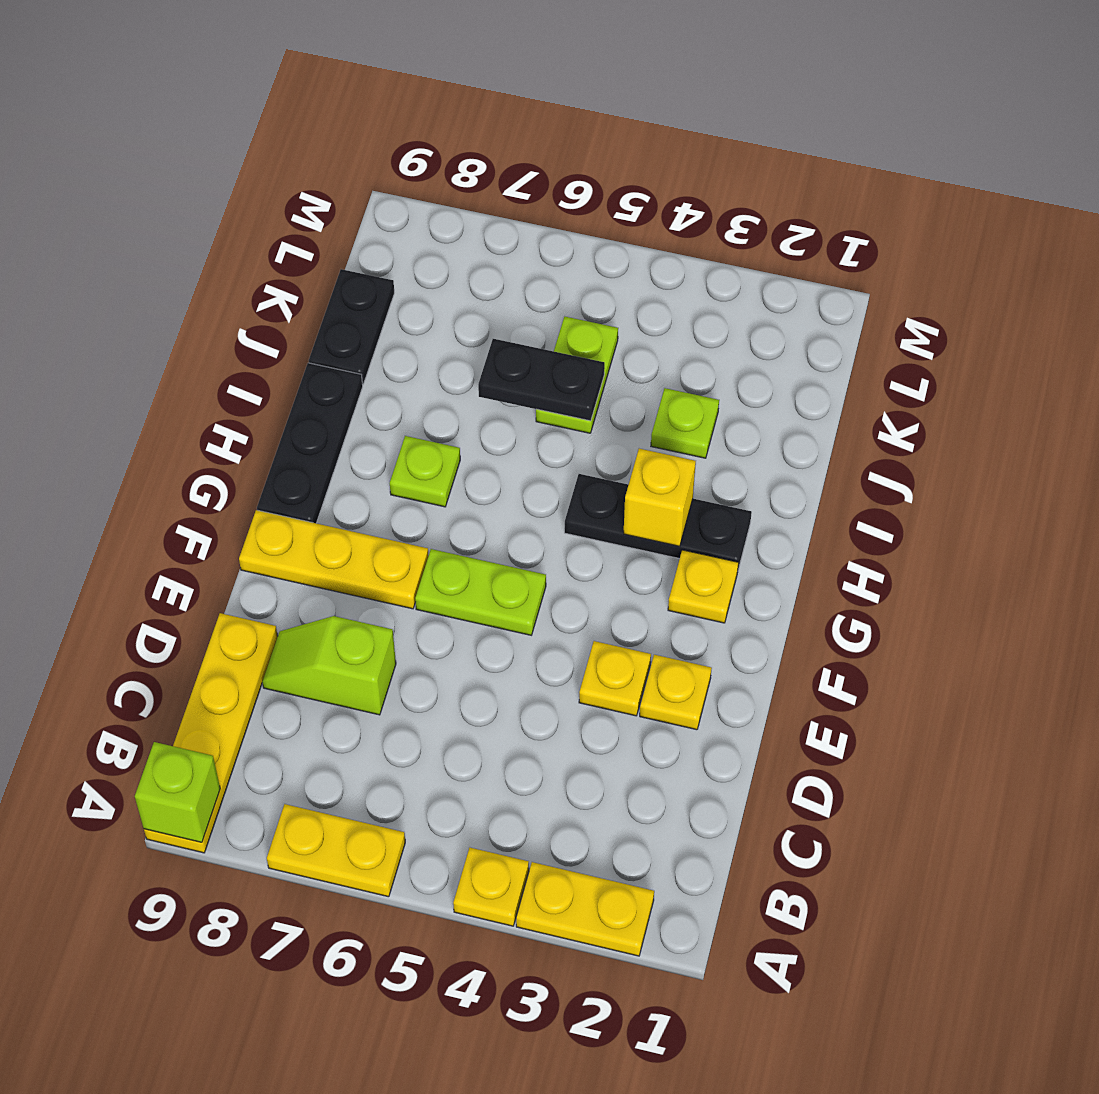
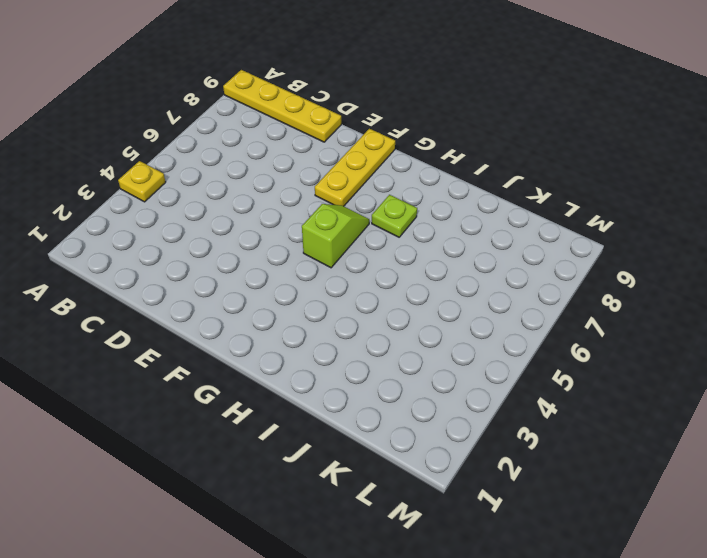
lime slope G5:G6 level 1 top 5 -> lime slope D7:D8 level 1 top 7
none -> yellow plate A2:A3 level 1
none -> yellow plate A6:A7 level 1
none -> yellow plate E2 level 1

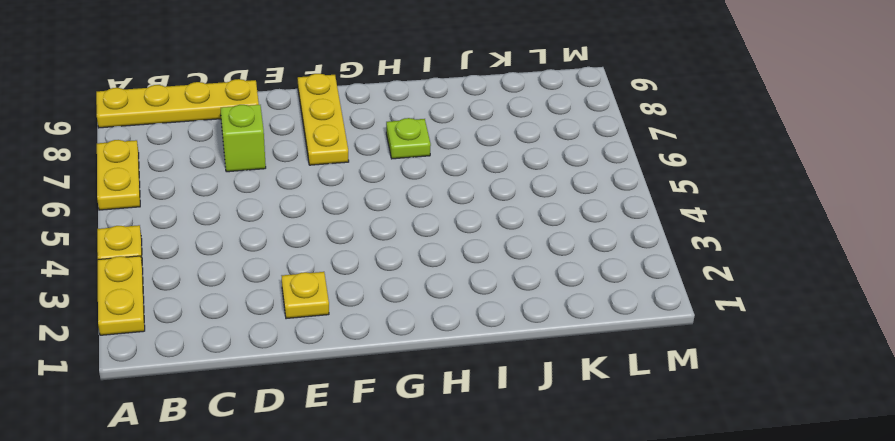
none -> yellow plate E3 level 1
none -> lime plate F5:F6 level 1
none -> yellow plate G2 level 1

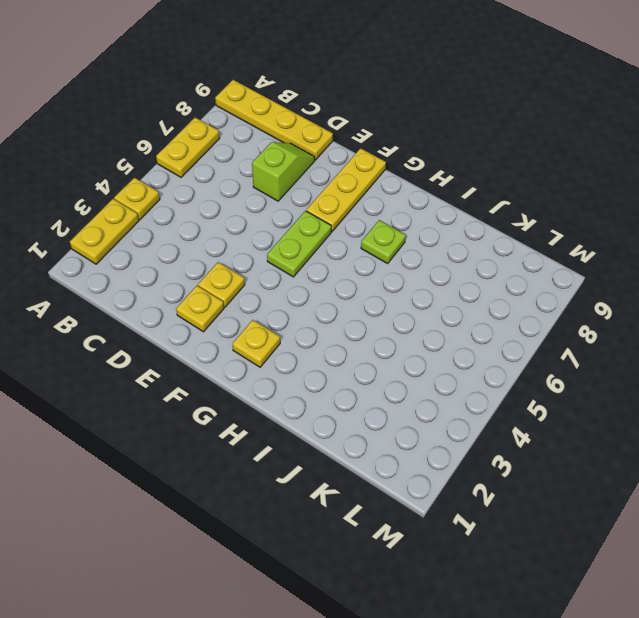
none -> black plate G9:I9 level 1
none -> black plate H2:H4 level 1
none -> lime plate J3 level 1

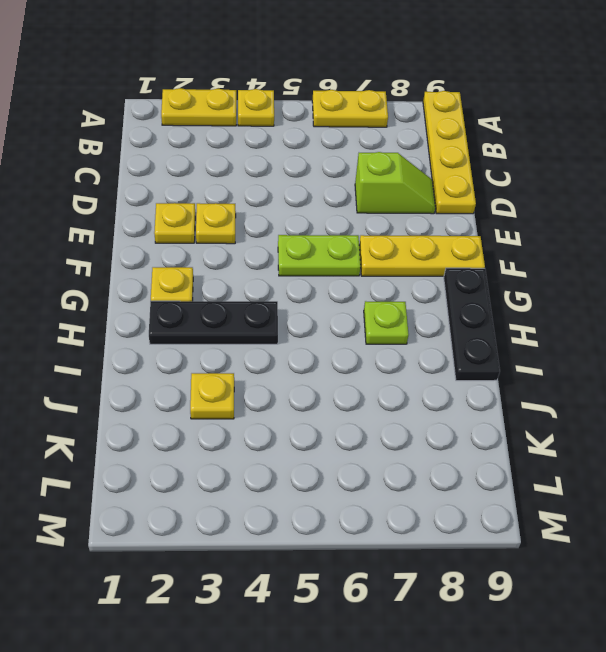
yellow plate J3 level 1 -> lime plate J3 level 1
none -> lime plate J5:K5 level 1
none -> black plate J9:K9 level 1
none -> lime brick A9 level 2

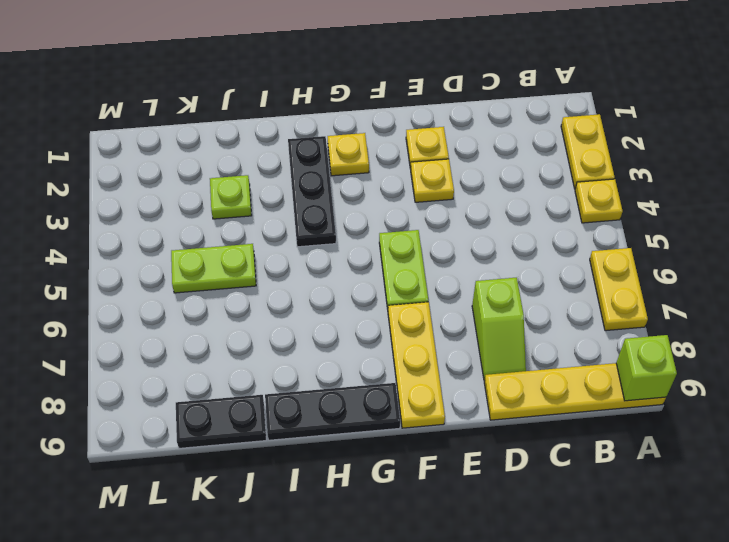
none -> lime plate H7 level 1
none -> yellow brick H3 level 2
none -> black plate J5:J6 level 2

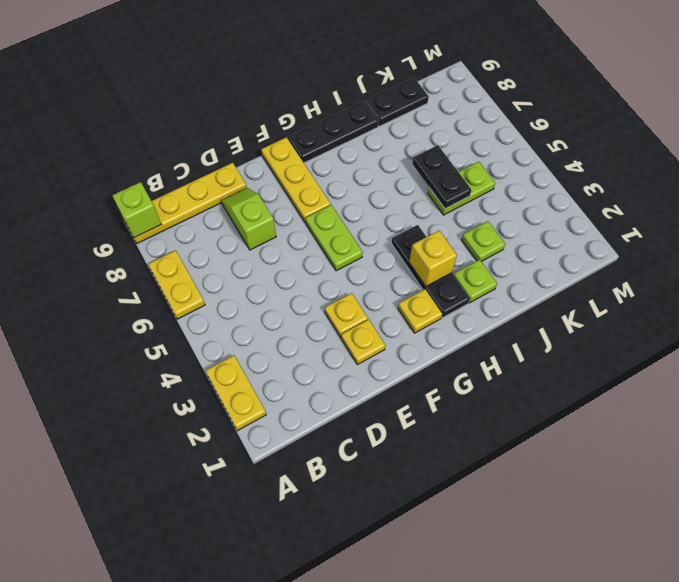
lime plate I2 level 1 -> lime plate H7 level 1
none -> yellow plate A4 level 1

